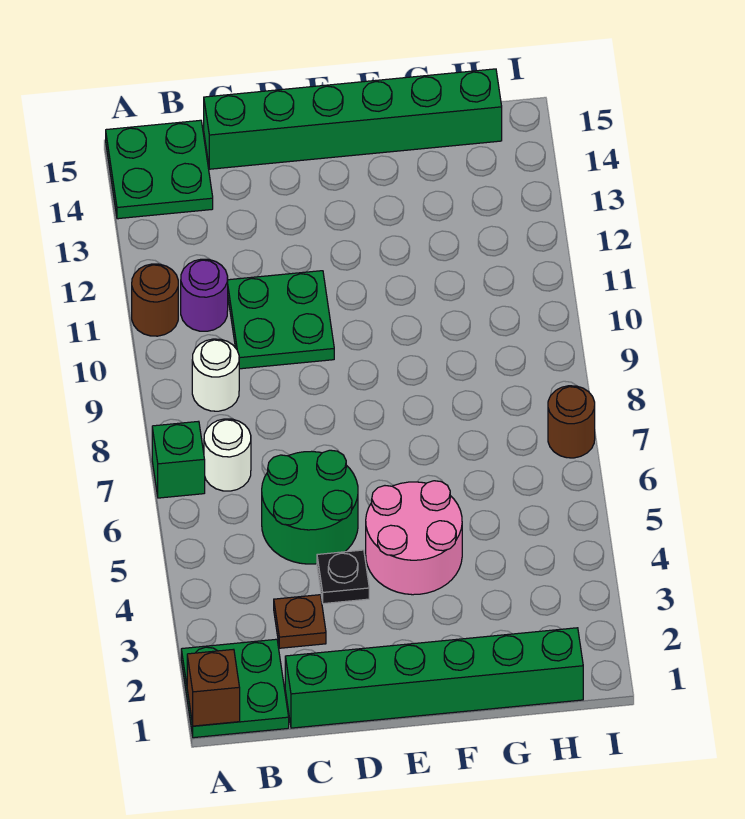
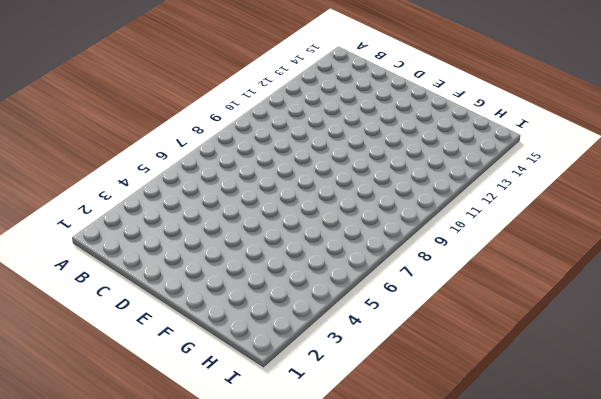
none -> green plate A1:B2 level 1
none -> green brick A7 level 1
none -> brown round brick A11 level 1

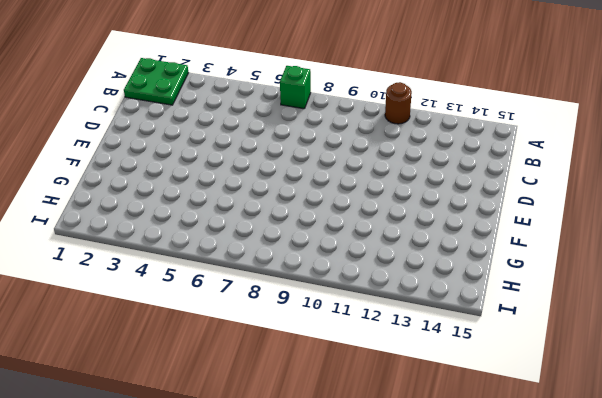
none -> green plate A14:B15 level 1
none -> white round brick B7 level 1
none -> white round brick B9 level 1

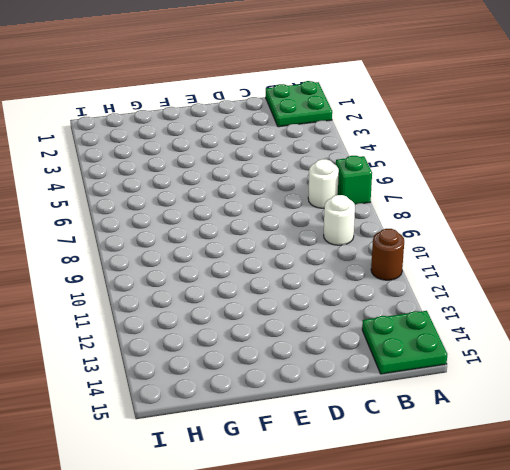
none -> purple round brick B11 level 1
none -> green brick C1:H1 level 1
none -> brown plate C3 level 1

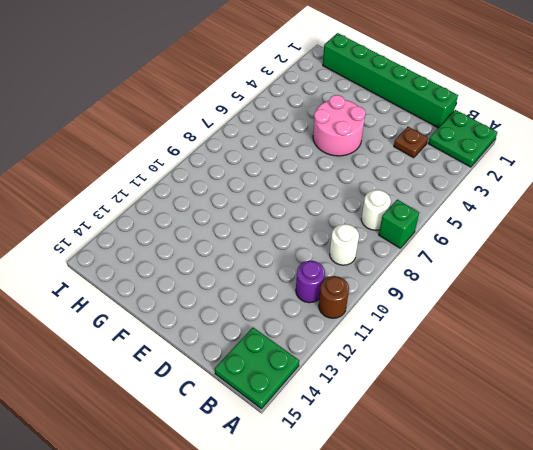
none -> green round brick C5:D6 level 1
none -> green plate C10:D11 level 1
none -> green brick C15:H15 level 1

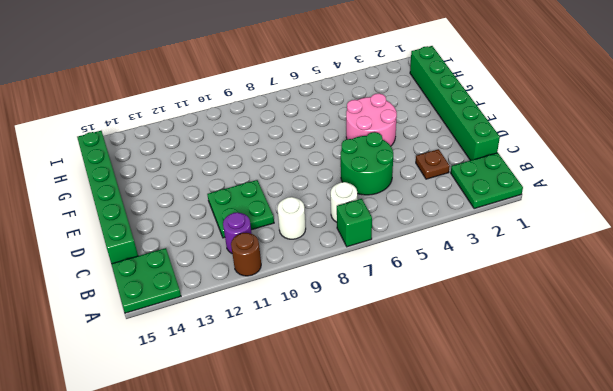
none -> black plate D4 level 1
none -> brown round brick I7 level 1
none -> brown brick A1 level 2

